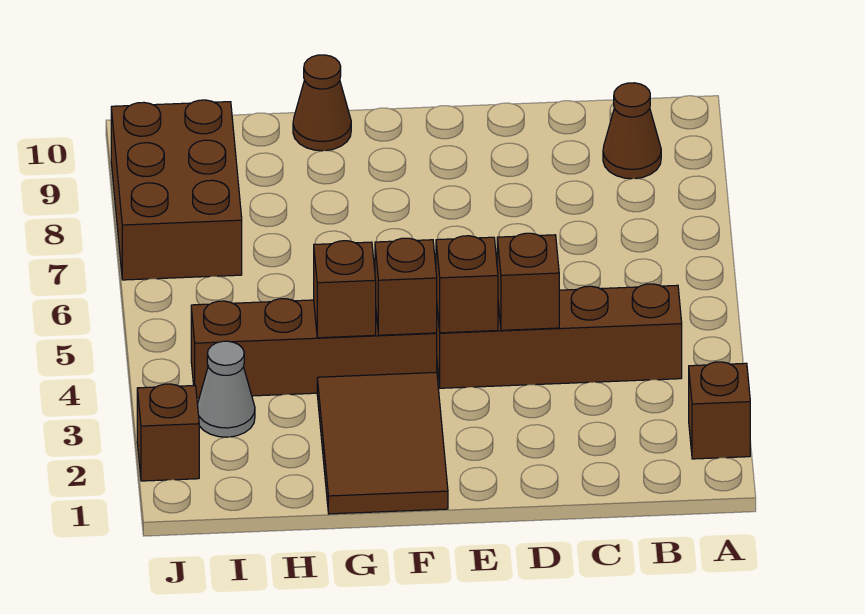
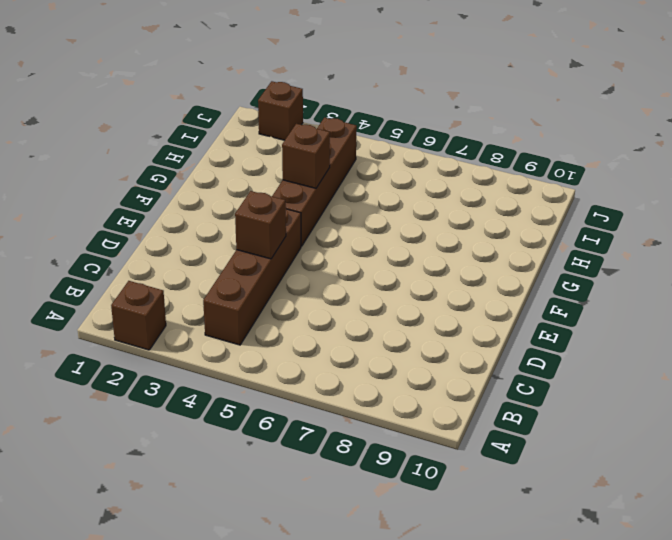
none -> brown cone B9 level 1
none -> brown tile F1:G3 level 1
none -> brown cone G10 level 1

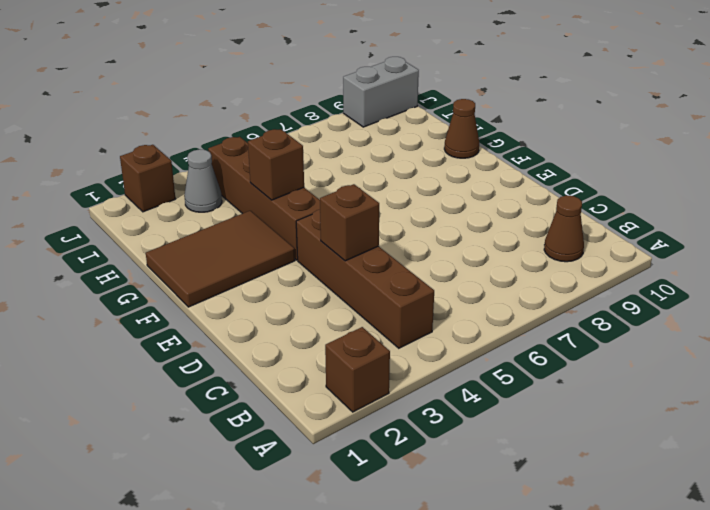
grey brick J9:J10 level 1 -> brown brick I7:J9 level 1
none -> brown brick E4 level 2
none -> brown brick F4 level 2

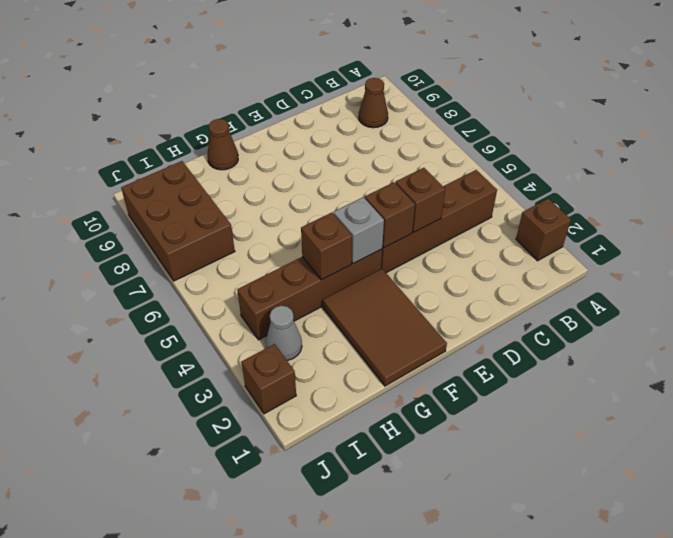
grey brick F4 level 2 -> brown brick F4 level 2

